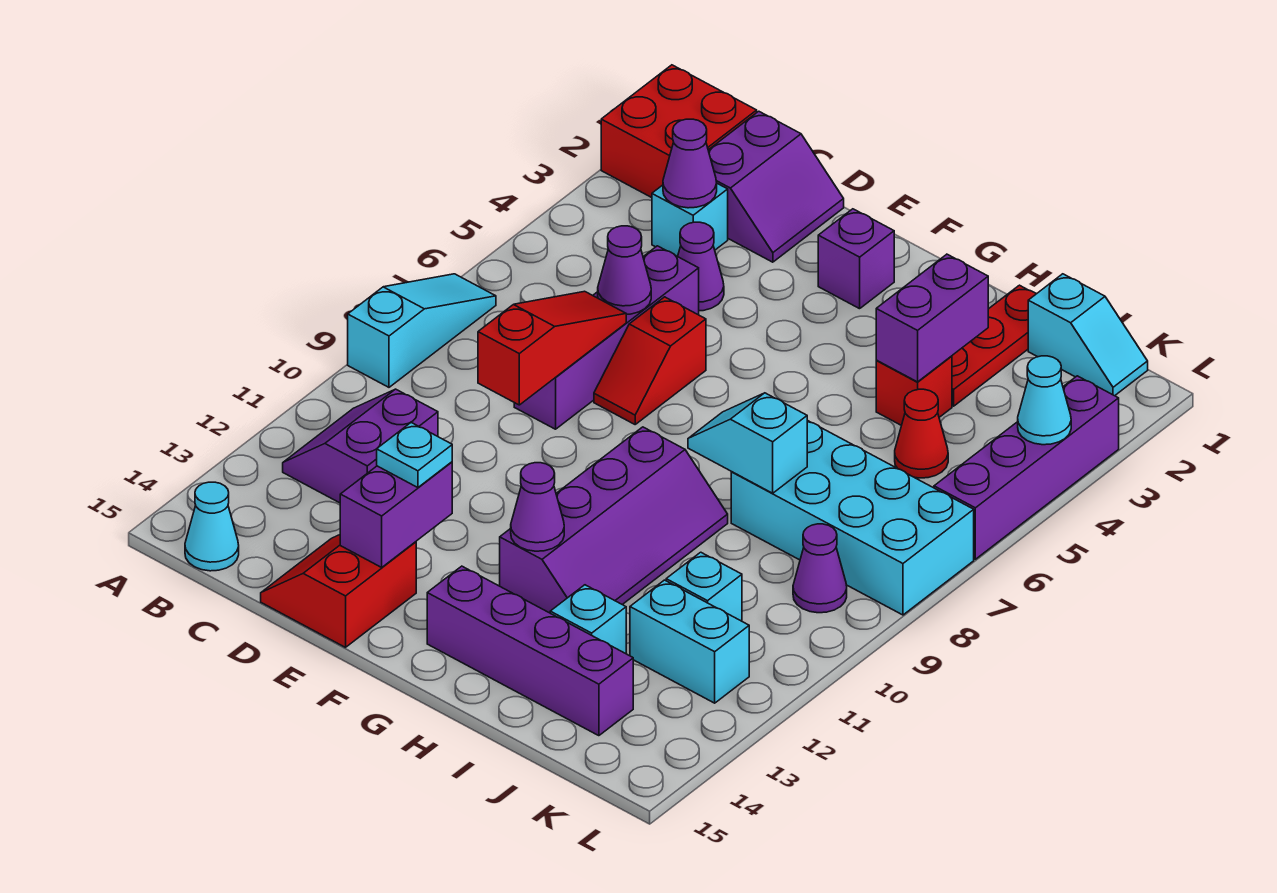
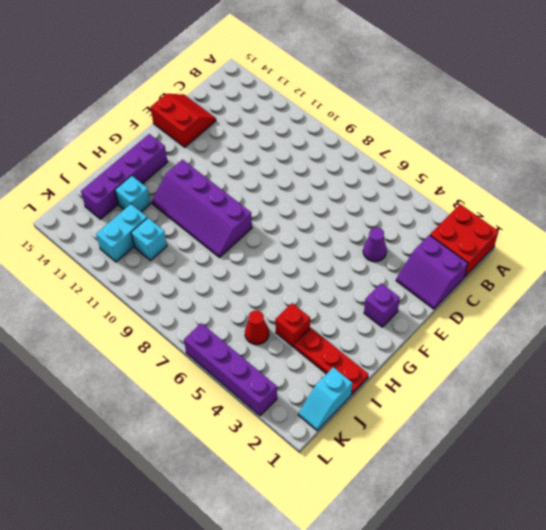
none -> cyan slope A7:A9 level 1 top 9
none -> purple slope B11:C12 level 1 top C
none -> cyan cone B15 level 1
none -> cyan brick C3 level 1

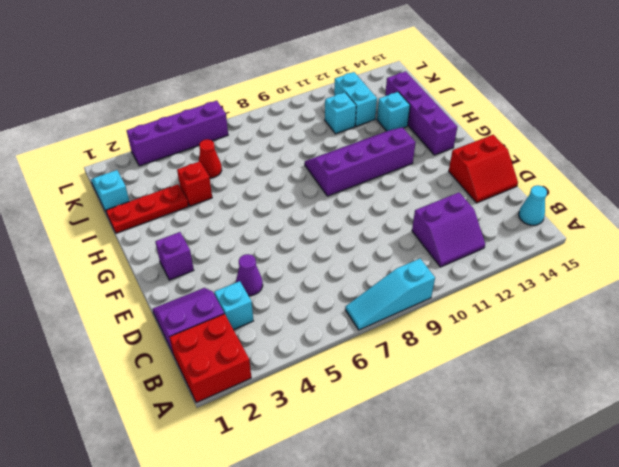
none -> purple brick D5:D8 level 1
none -> red slope E6:E7 level 1 top 6
none -> cyan brick I7:L8 level 1
none -> purple cone K9 level 1

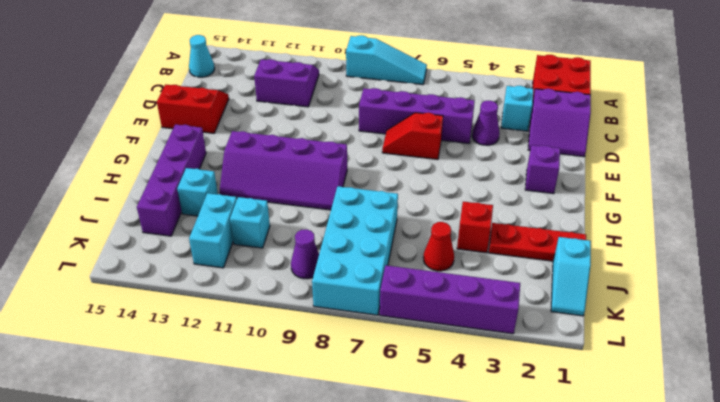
none -> purple cone C3 level 2
none -> purple cone D6 level 2
none -> red slope D7:D9 level 2 top 9
none -> purple brick E13:E14 level 2

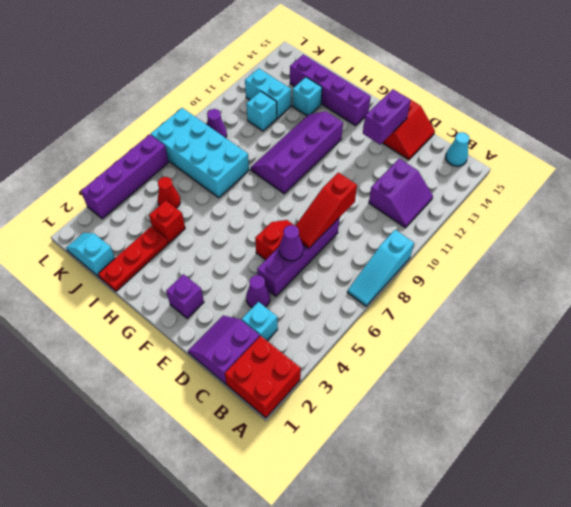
none -> purple cone C3 level 2
none -> purple cone G12 level 2
none -> cyan slope H8:I8 level 2 top I
none -> purple brick I3:I4 level 2

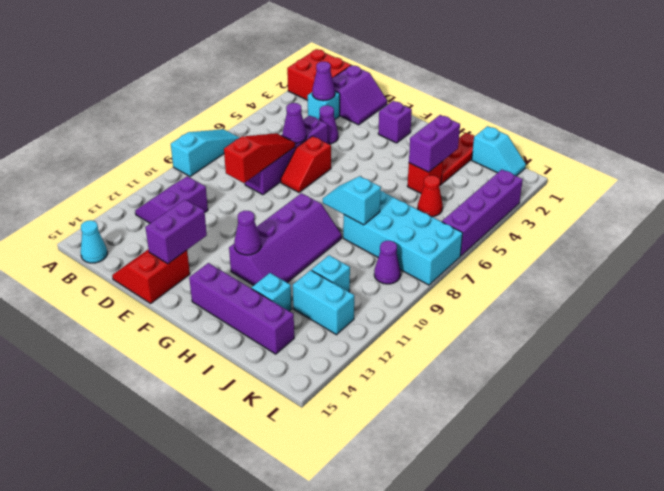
none -> cyan cone L4 level 2
none -> cyan plate E13 level 3

